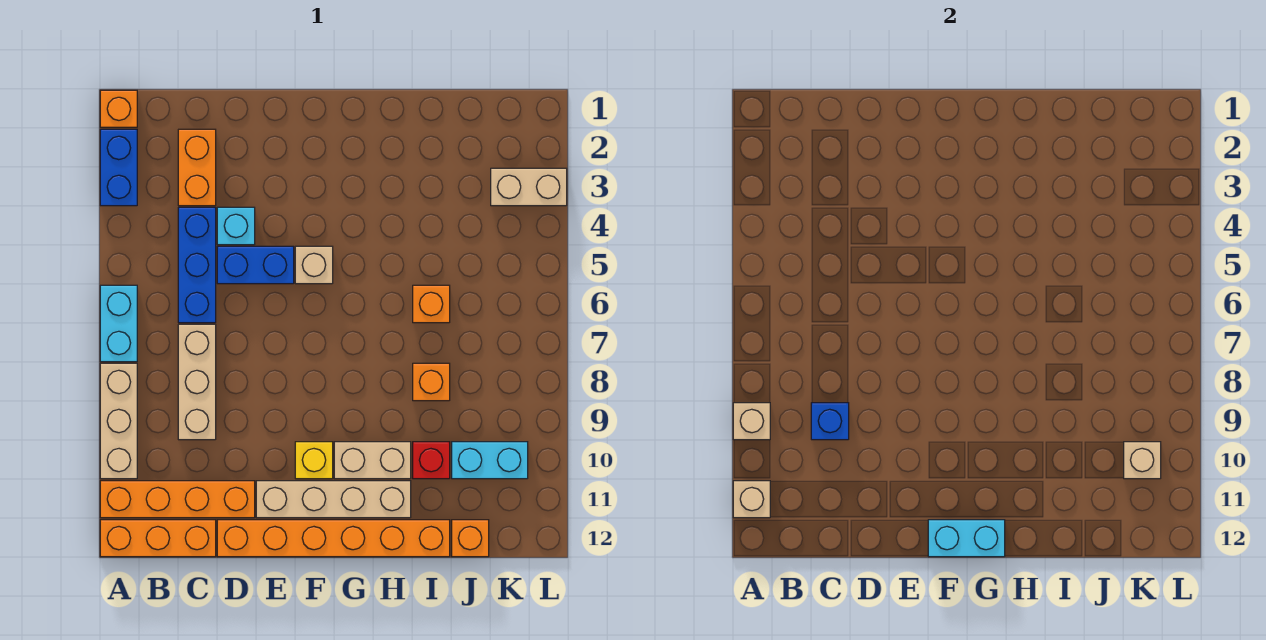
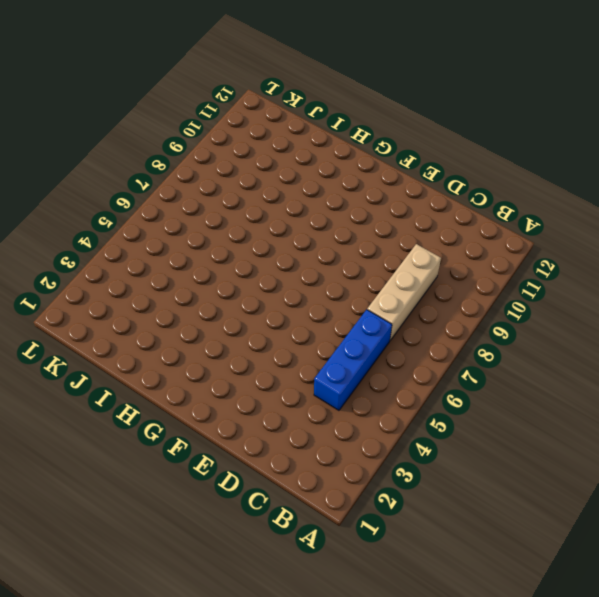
none -> orange brick A1 level 1
none -> blue brick A2:A3 level 1
none -> cyan brick A6:A7 level 1

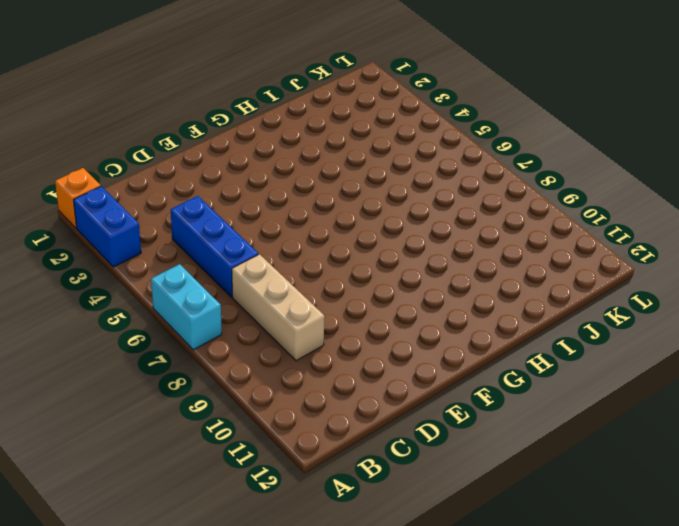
none -> tan brick A8:A10 level 1
none -> orange brick A11:D11 level 1
none -> orange brick A12:C12 level 1

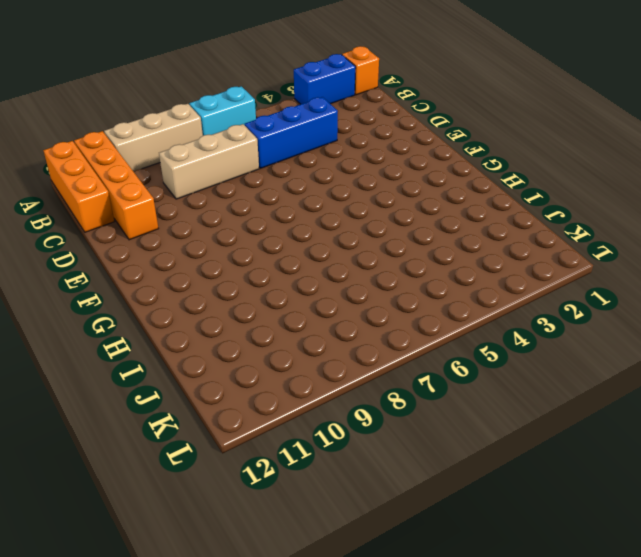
none -> orange brick C2:C3 level 1
none -> cyan brick D4 level 1
none -> blue brick D5:E5 level 1

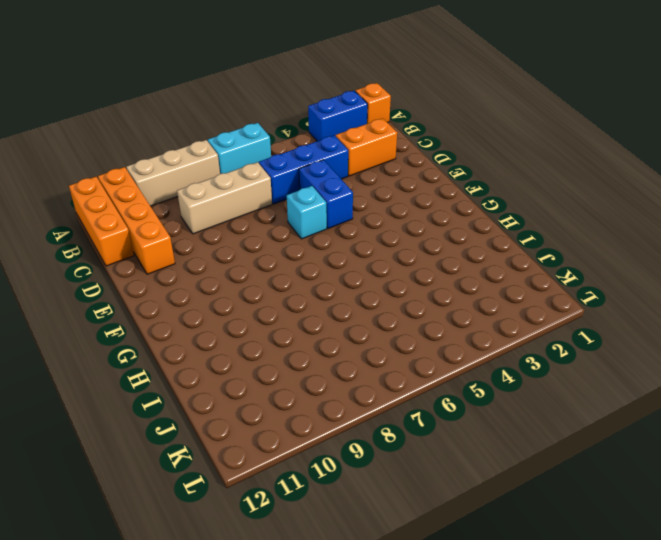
cyan brick E6 level 1 -> cyan brick D4 level 1
none -> orange brick D12:I12 level 1
none -> tan brick E11:H11 level 1
none -> tan brick F5 level 1

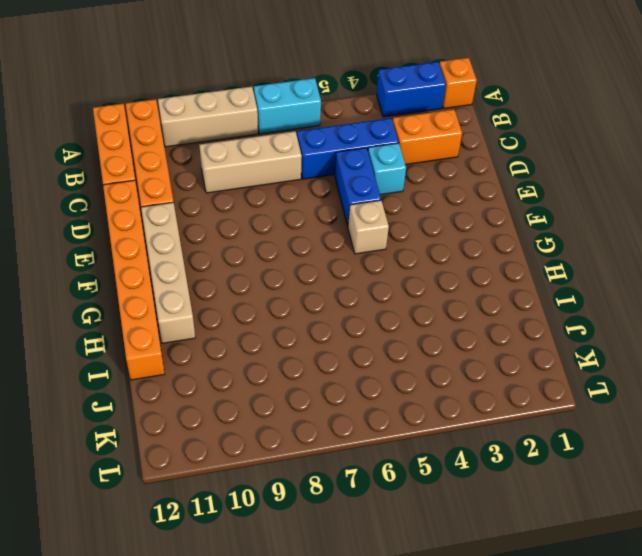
none -> yellow brick F10 level 1
none -> tan brick G10:H10 level 1
none -> orange brick I6 level 1

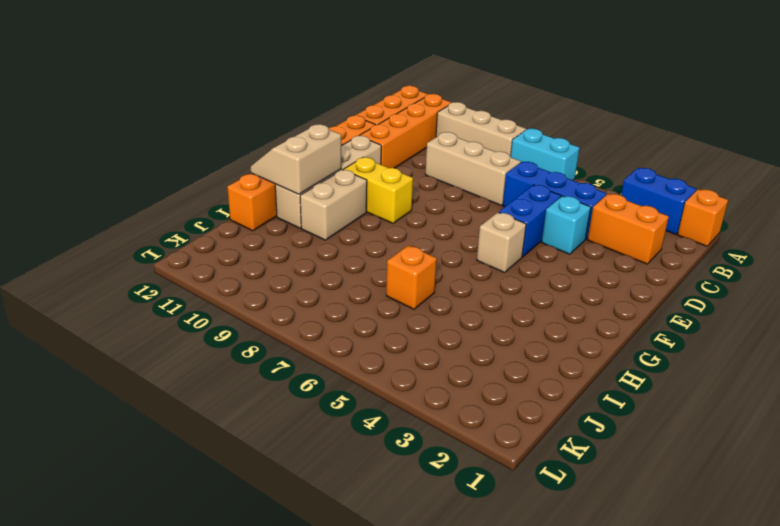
yellow brick F9:F10 level 1 -> yellow brick F10 level 1
tan slope G11:H12 level 2 top 11 -> cyan brick F12:G12 level 2
none -> orange brick I8 level 1
none -> red brick I10 level 1
none -> cyan brick J10:K10 level 1

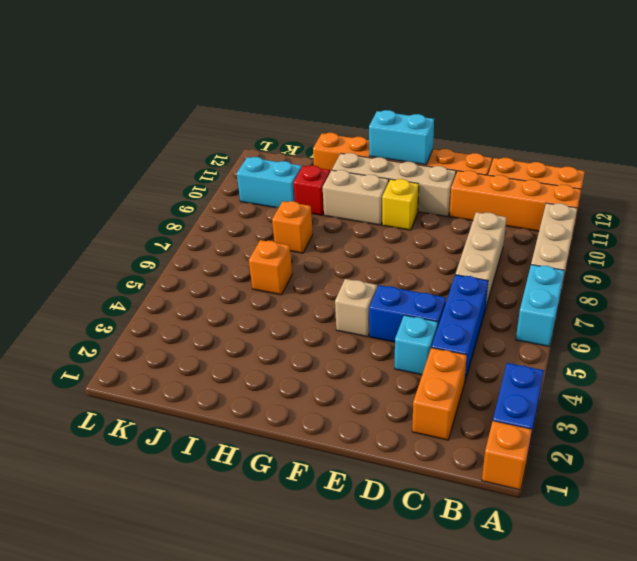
none -> orange brick J12 level 1
none -> tan brick K3:L3 level 1
none -> tan brick A9 level 2

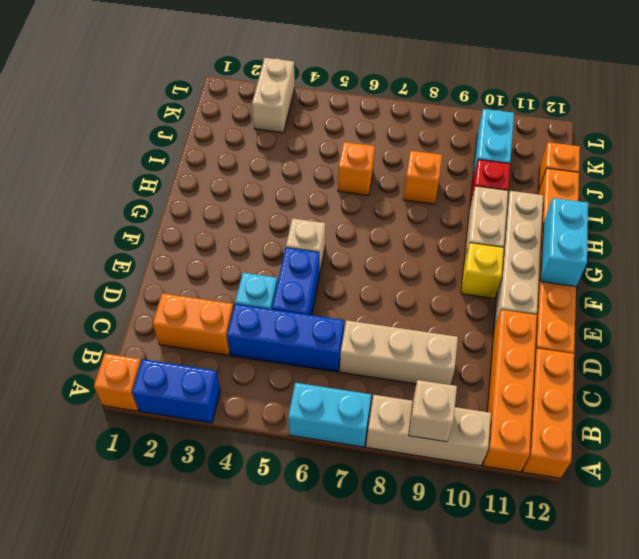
none -> tan brick A11 level 2
none -> blue brick C9 level 2
none -> tan brick K10 level 2

